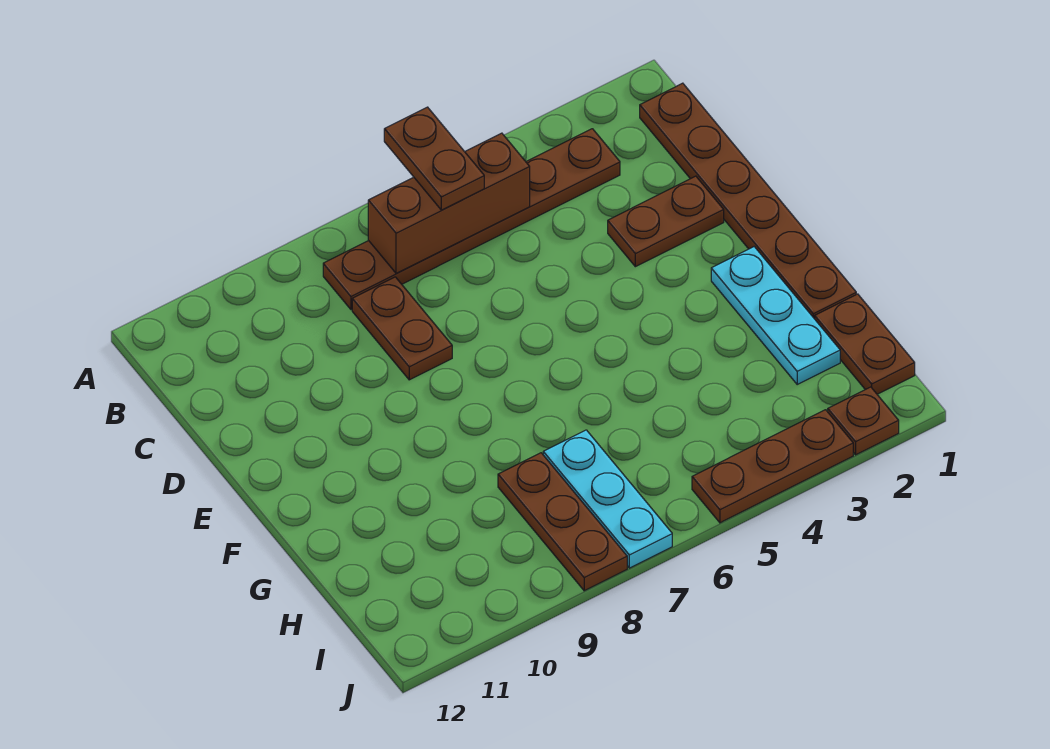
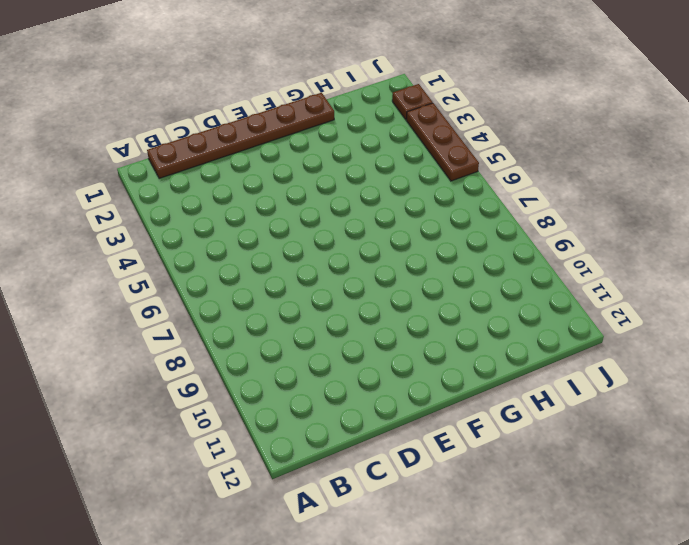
none -> brown plate B3:B8 level 1
none -> brown plate C8:D8 level 1
none -> brown plate D2:D3 level 1

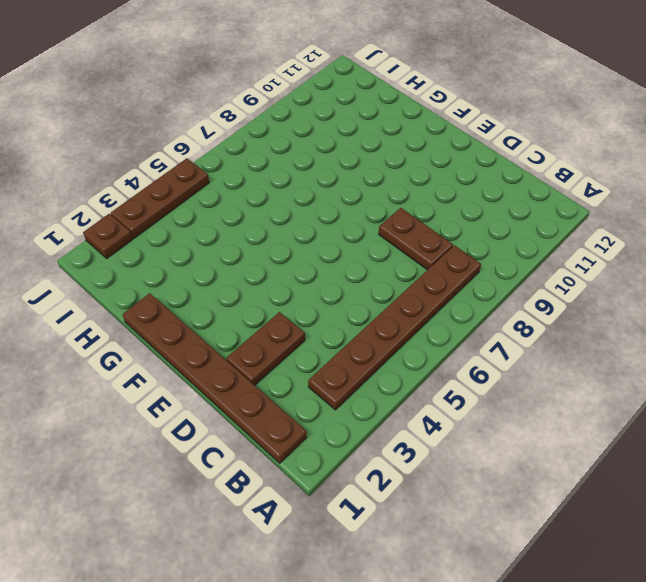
none -> cyan plate F2:H2 level 1
none -> brown plate H1:I1 level 1
none -> cyan plate H7:J7 level 1

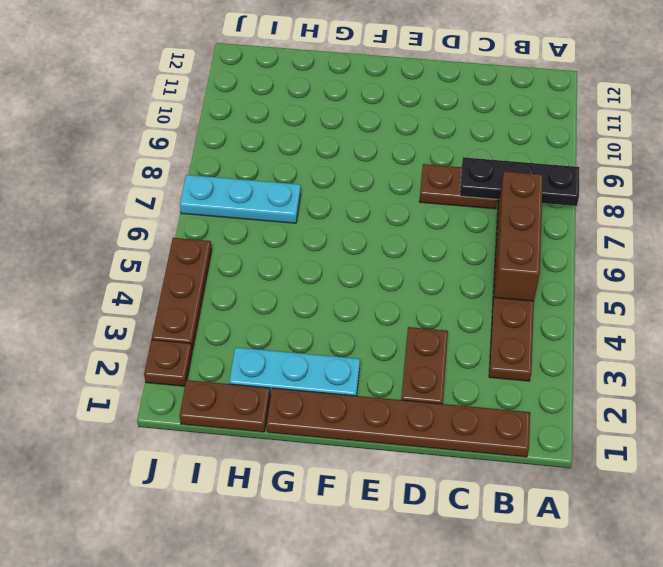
black plate A8:C8 level 2 -> none
none -> brown plate H8:J8 level 1
none -> brown plate A6:B6 level 3

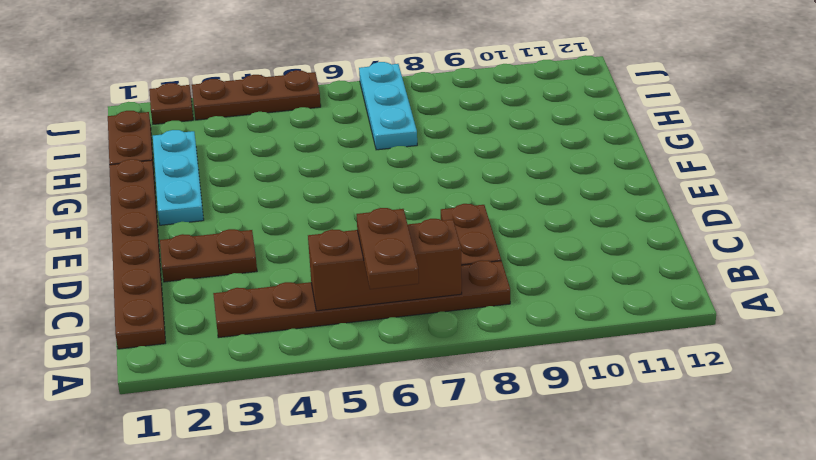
none -> brown plate H8:J8 level 1

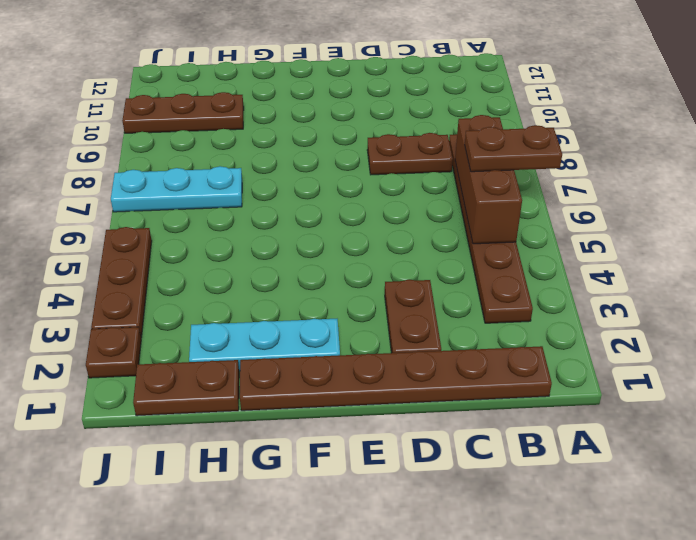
brown plate H10:J10 level 1 -> brown plate H8:J8 level 1

